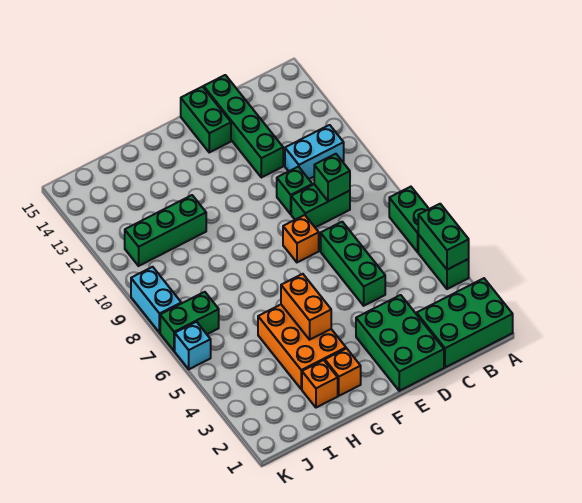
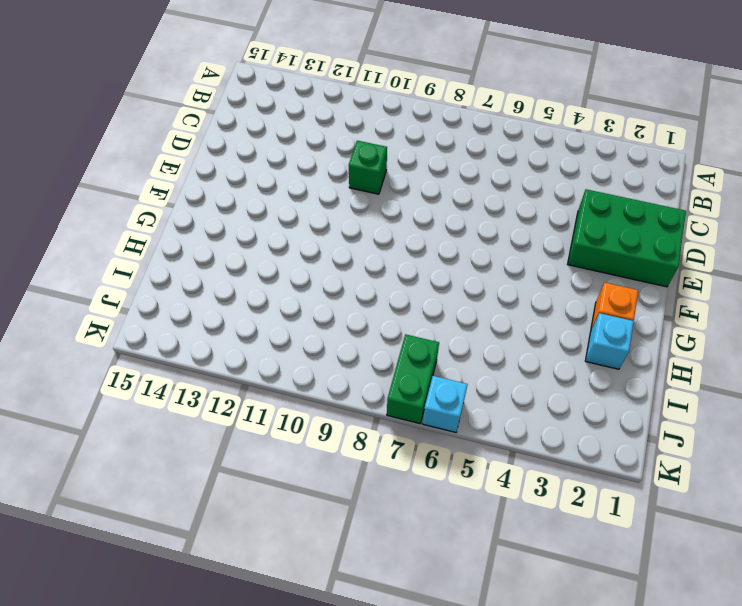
cyan brick H2 level 1 -> orange brick H2 level 1
none -> green brick A1:C2 level 1
none -> green brick A4:A5 level 1
none -> green brick A6:A7 level 1

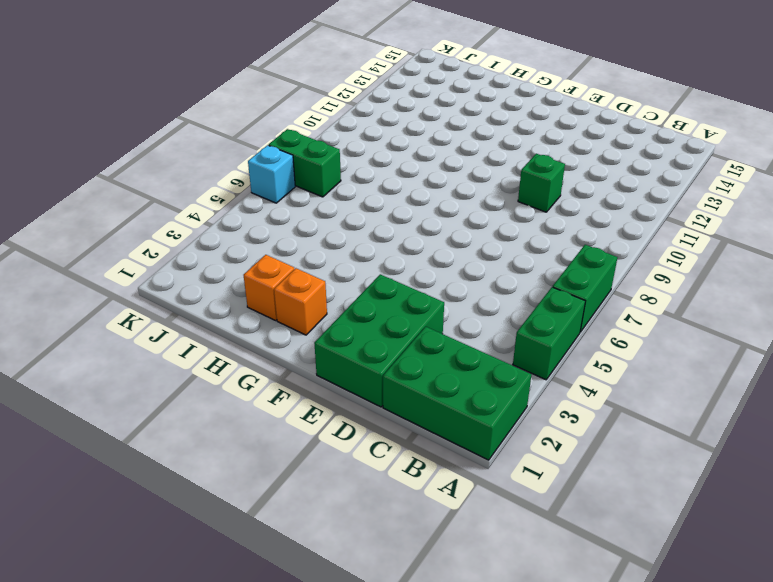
none -> cyan brick B11:C11 level 1
none -> green brick C9:D9 level 1
none -> green brick D5:D7 level 1

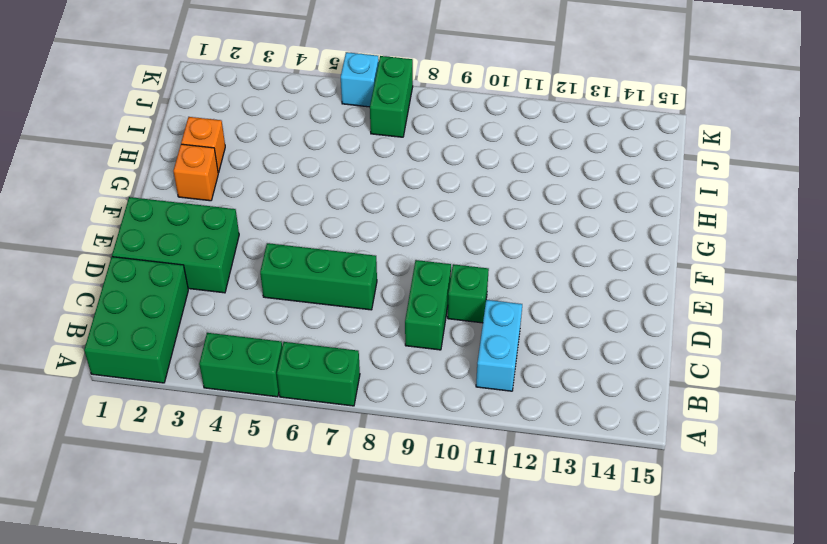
none -> green brick D12:D15 level 1
none -> orange brick E8 level 1
none -> green brick E14:E15 level 1

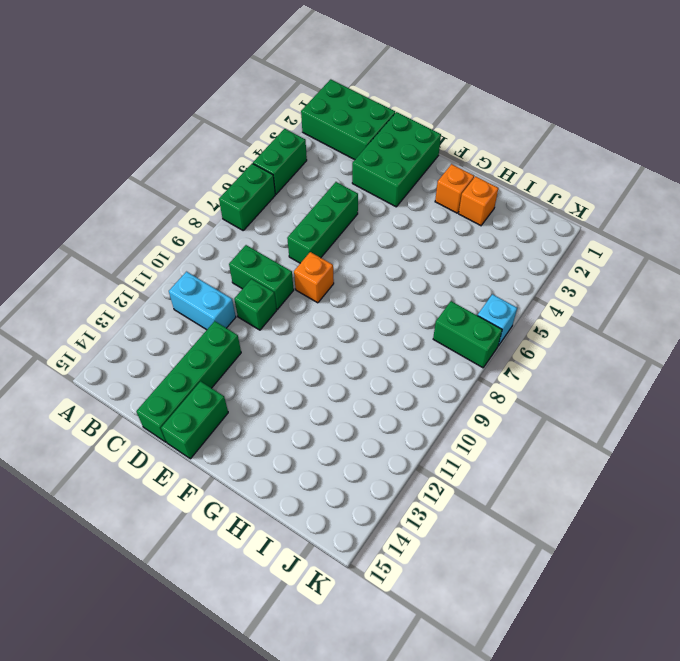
none -> orange brick G3:H5 level 1
none -> green brick H11:J11 level 1
none -> cyan brick K8:K9 level 1

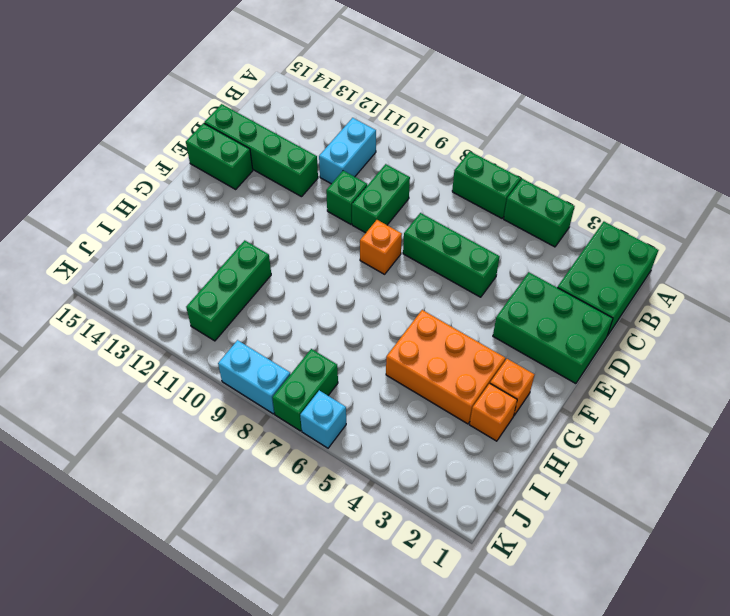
none -> green brick A4:A5 level 2
none -> green brick C9 level 2
none -> orange brick G4:G5 level 2

